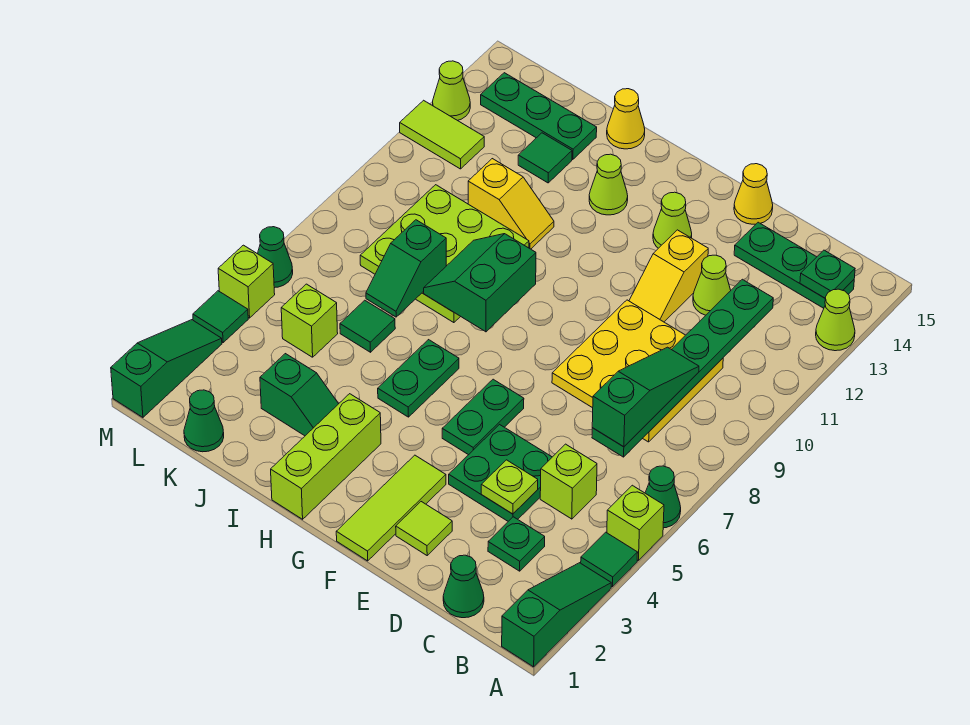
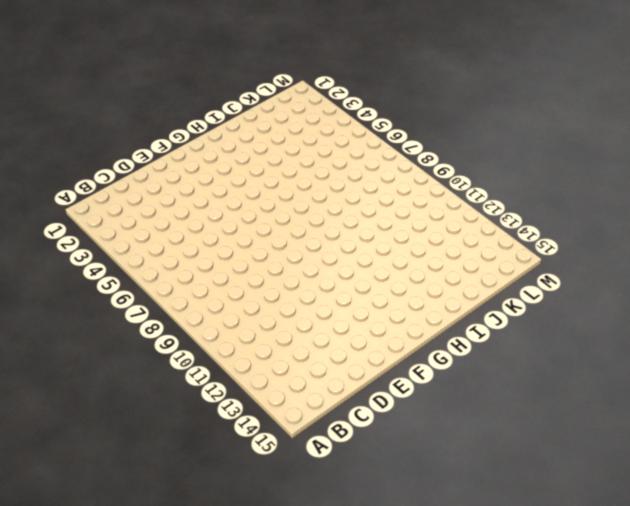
none -> green slope A1:A3 level 1 top 1
none -> green tile A4 level 1
none -> lime brick A5 level 1
none -> green cone A6 level 1

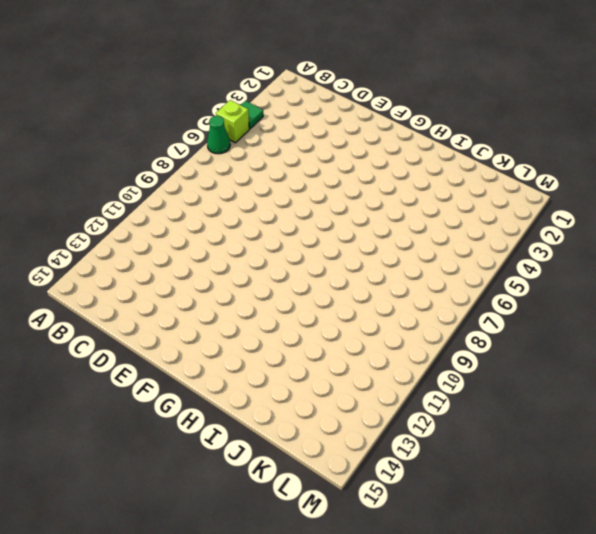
none -> green slope A1:A3 level 1 top 1
none -> lime cone A13 level 1
none -> green plate B14:D14 level 1
none -> green cone C1 level 1

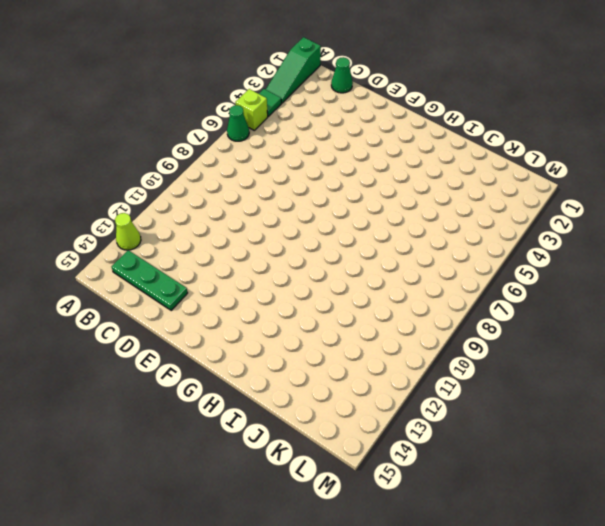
none -> green plate C3 level 1
none -> lime brick C5 level 1
none -> yellow plate C8:E10 level 1
none -> green plate D4:E5 level 1

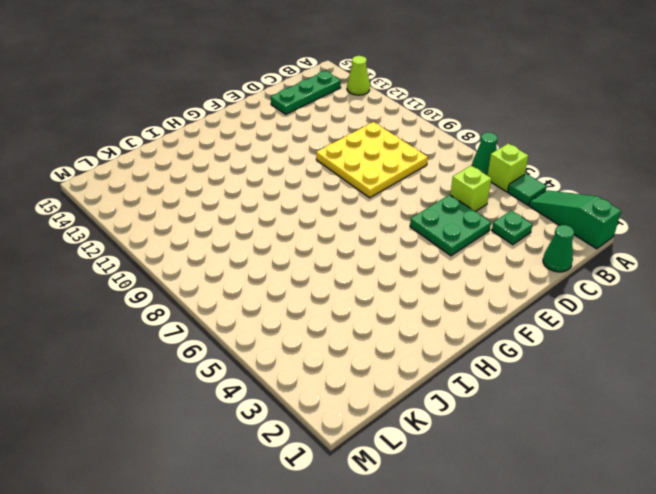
none -> lime cone D12 level 1
none -> lime tile E2 level 1
none -> yellow slope E11:E12 level 1 top 12
none -> yellow cone E15 level 1

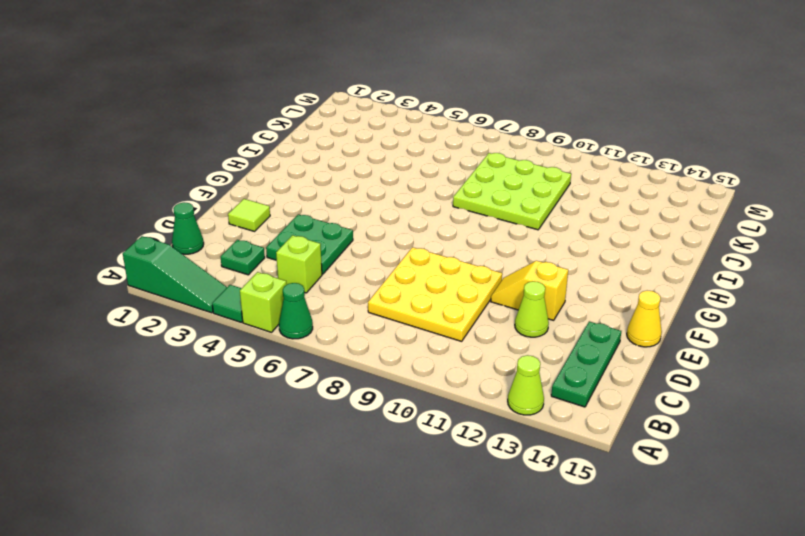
none -> lime tile F1:F3 level 1
none -> green plate F5:F6 level 1
none -> lime cone F13 level 1
none -> lime brick H1:H3 level 1

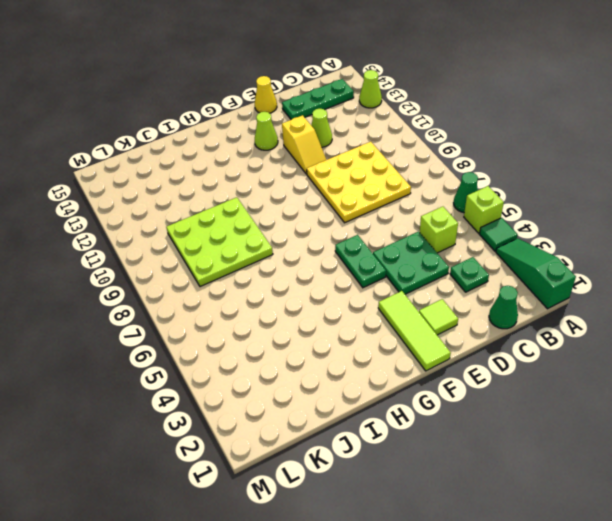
none -> lime brick H1:H3 level 1
none -> green plate H5:H6 level 1
none -> lime cone H13 level 1
none -> green slope I3:J3 level 1 top J

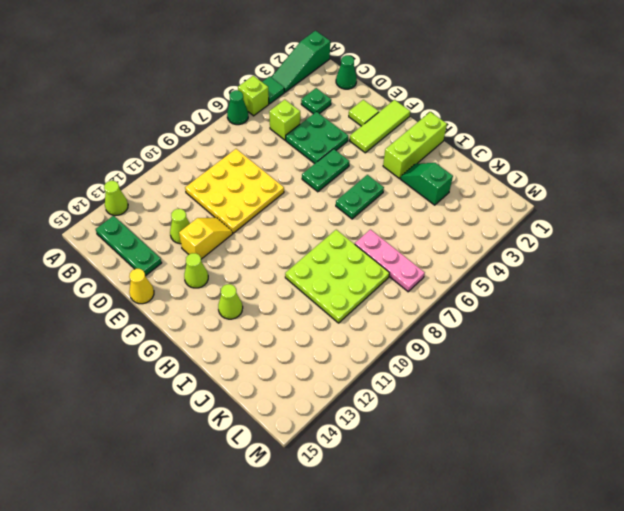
pink plate J7:L7 level 1 -> none
none -> yellow slope I11:J11 level 1 top J
none -> yellow cone I15 level 1
none -> green tile J6 level 1
none -> green tile J13 level 1

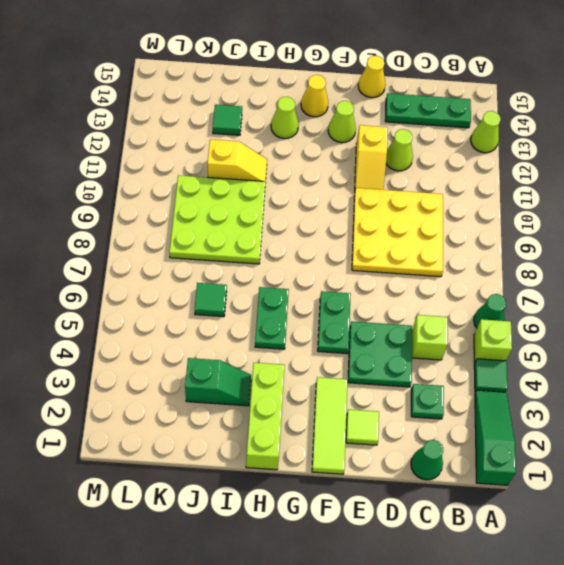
yellow cone G14 level 1 -> yellow cone I15 level 1
none -> green plate J14:L14 level 1
none -> green cone K1 level 1
none -> lime brick K5 level 1
none -> lime tile L12:M12 level 1

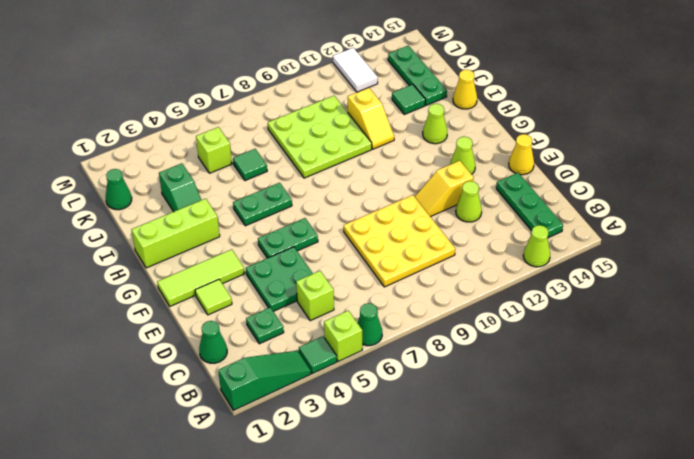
white tile L12:M12 level 1 -> lime tile L12:M12 level 1
none -> green slope M1:M3 level 1 top 1
none -> green tile M4 level 1
none -> lime brick M5 level 1
none -> green cone M6 level 1

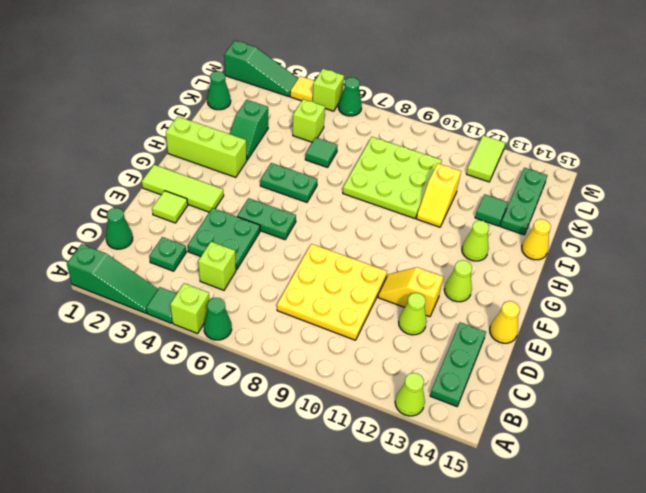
yellow tile M4 level 1 -> green tile M4 level 1
none -> lime cone M13 level 1
none -> green plate B14 level 2
none -> green plate C7:C12 level 2
none -> lime plate D4 level 2

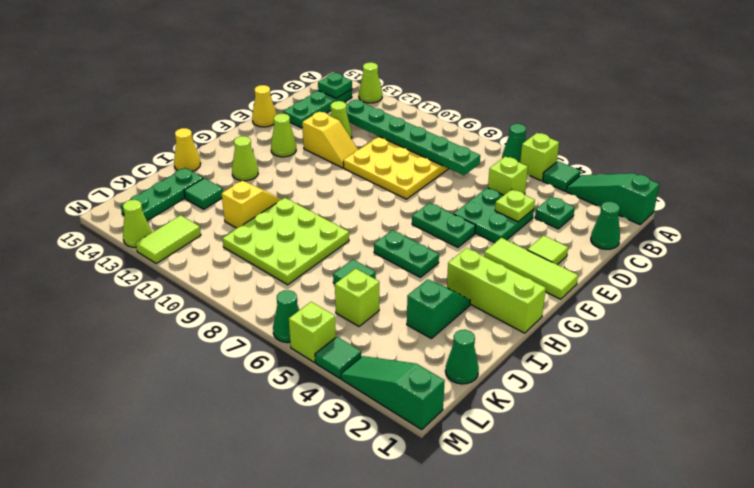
none -> green slope H8:I9 level 2 top H
none -> green slope J7:J8 level 2 top 8
none -> green slope C7:C9 level 3 top 7

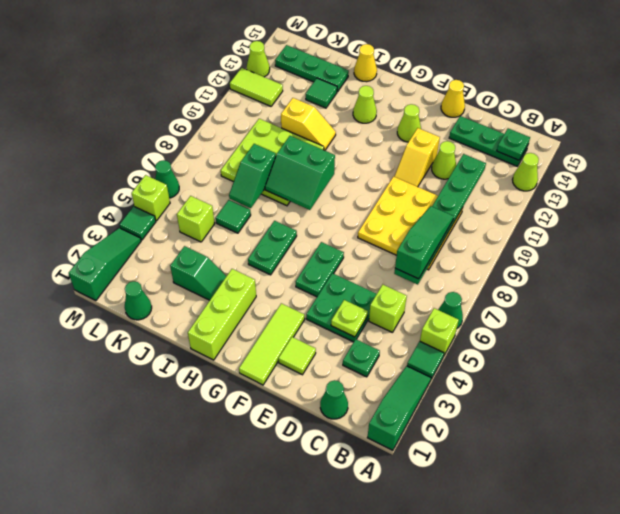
green slope H8:I9 level 2 top 9 -> green slope H8:I9 level 2 top H

